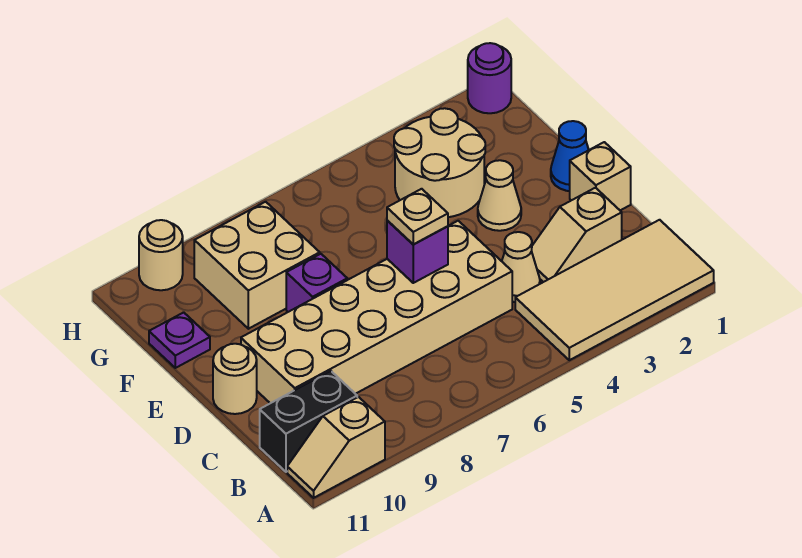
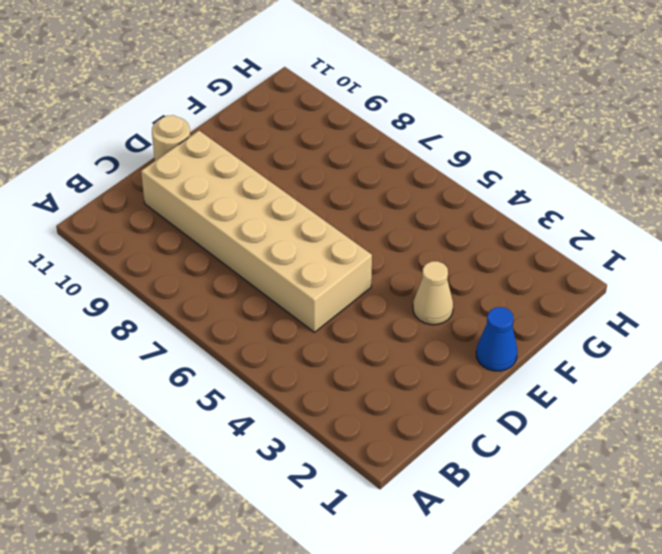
none -> tan tile A1:B4 level 1
none -> tan slope A10:A11 level 1 top 10
none -> black brick B10:B11 level 1

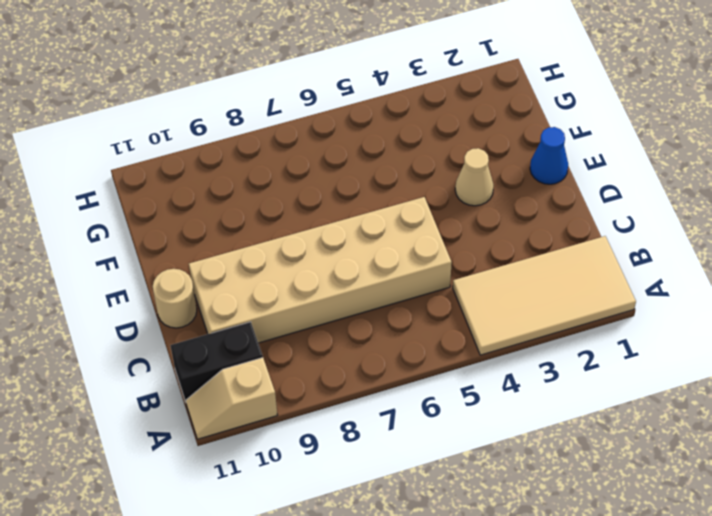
none -> tan slope C2:C3 level 1 top 2
none -> tan cone C4 level 1
none -> tan brick D1 level 1

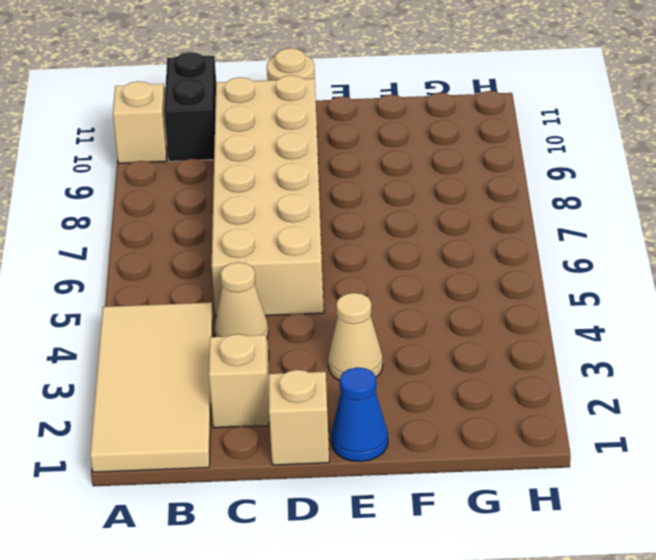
none -> purple brick E8 level 1
none -> tan round brick F3:G4 level 1
none -> tan brick F8:G9 level 1

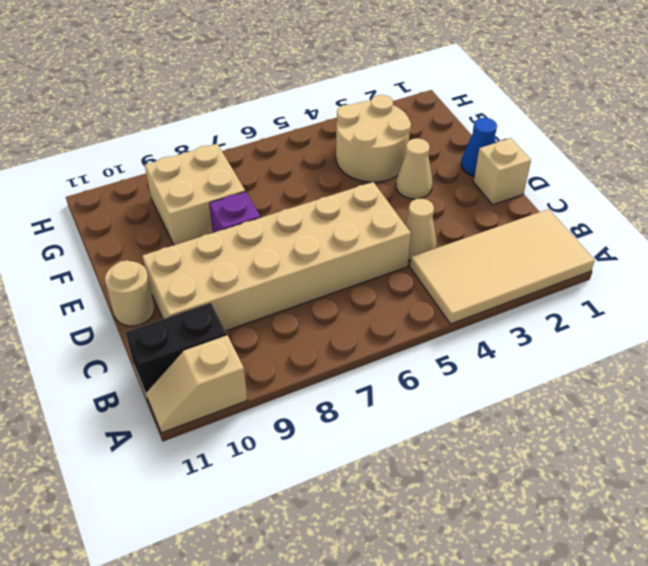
none -> tan slope C2:C3 level 1 top 2
none -> purple plate F11 level 1
none -> purple round brick H1 level 1

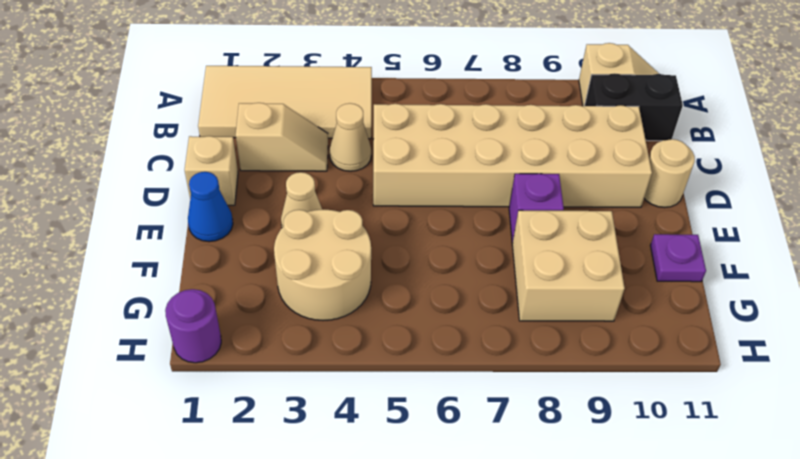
none -> tan round brick H10 level 1
none -> purple brick D6 level 2
none -> tan plate D6 level 3

